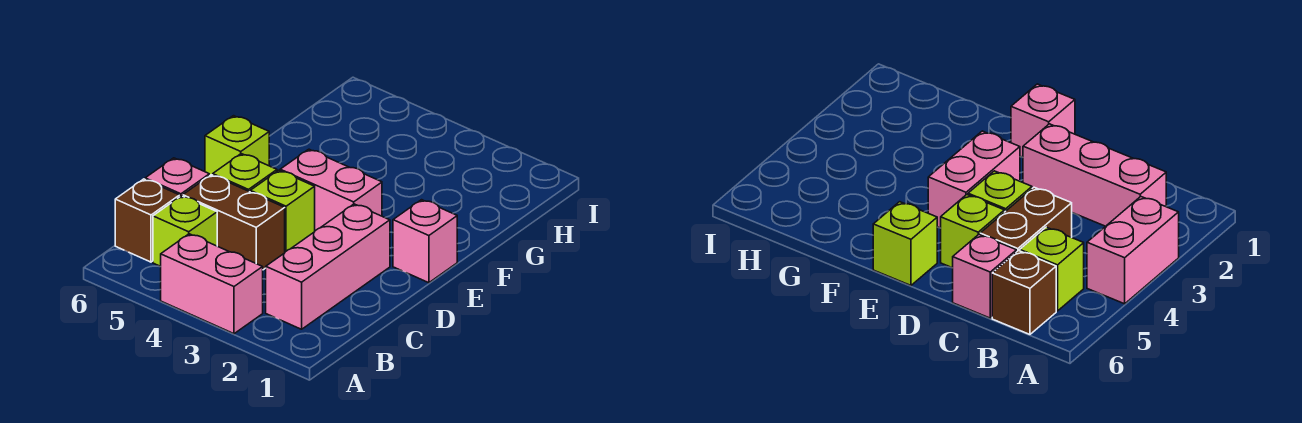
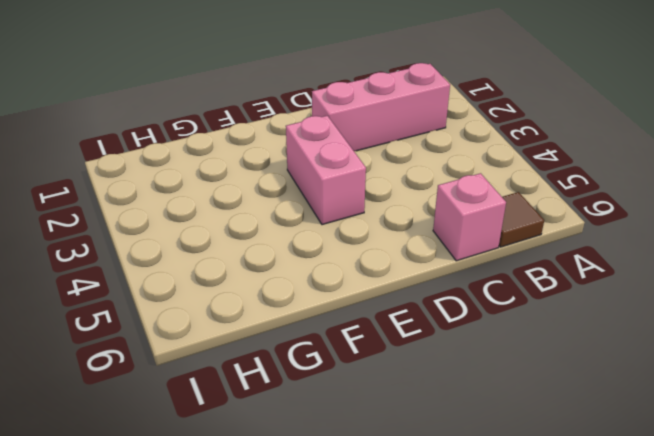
brown tile B6 level 1 -> brown brick B6 level 1
none -> pink brick A3:A4 level 1
none -> lime brick B5 level 1

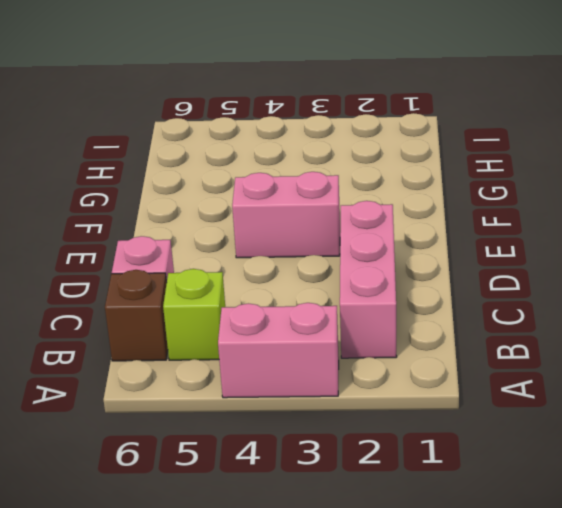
none -> brown brick C4:C5 level 1
none -> lime brick D4 level 1

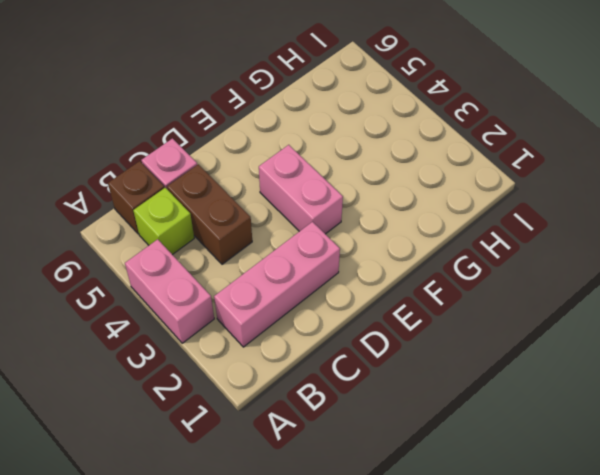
none -> lime brick D4 level 1
none -> lime brick D5 level 1

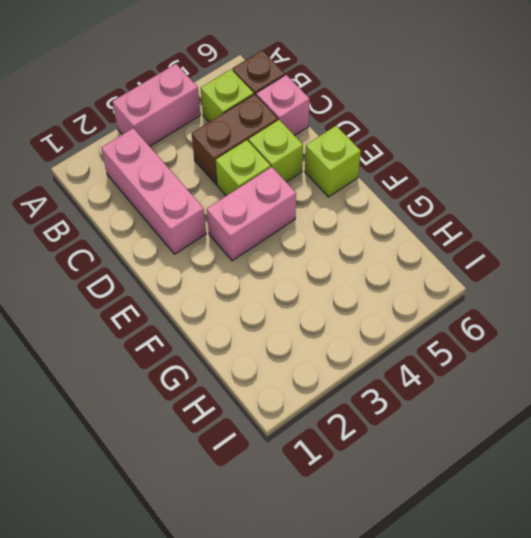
none -> pink brick E1 level 1

